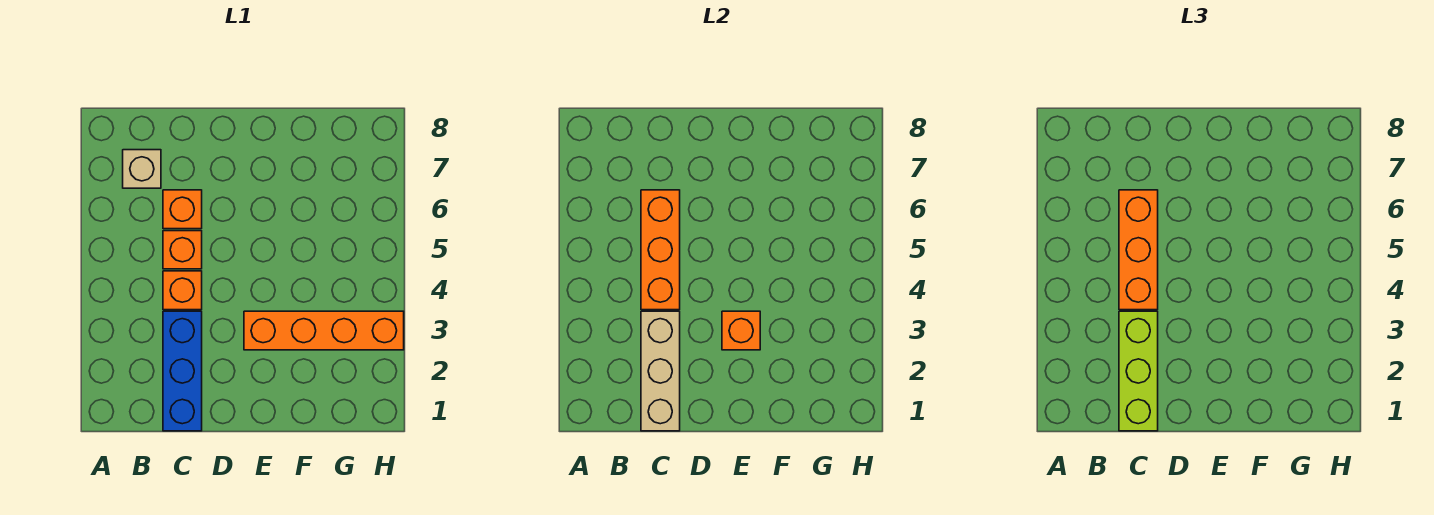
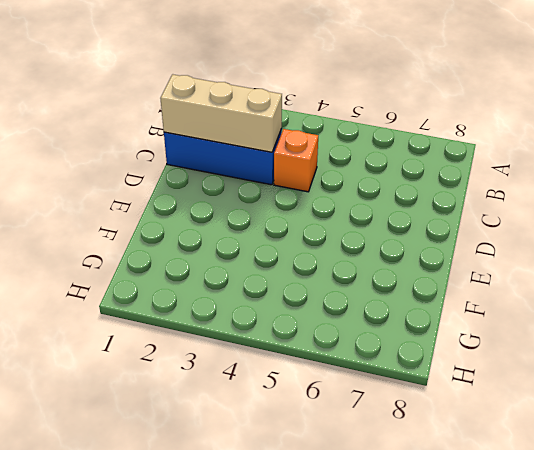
none -> tan brick B7 level 1
none -> orange brick C5 level 1

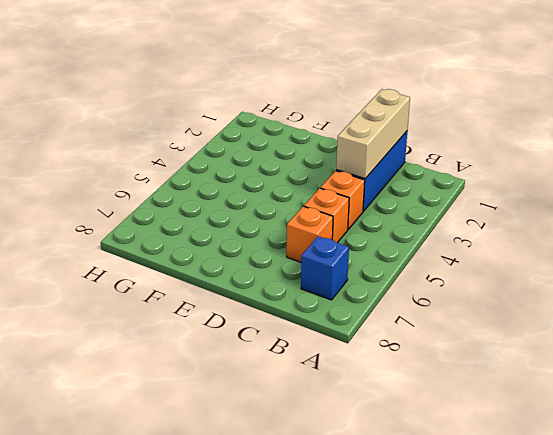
blue brick B7 level 1 -> tan brick B7 level 1
none -> orange brick E3:H3 level 1
none -> orange brick C4:C6 level 2

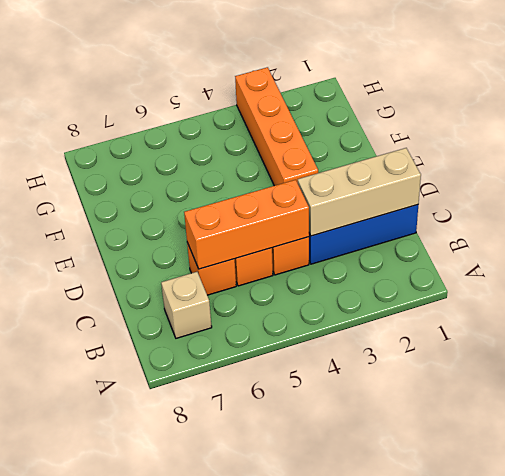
none -> orange brick E3 level 2
none -> lime brick C1:C3 level 3

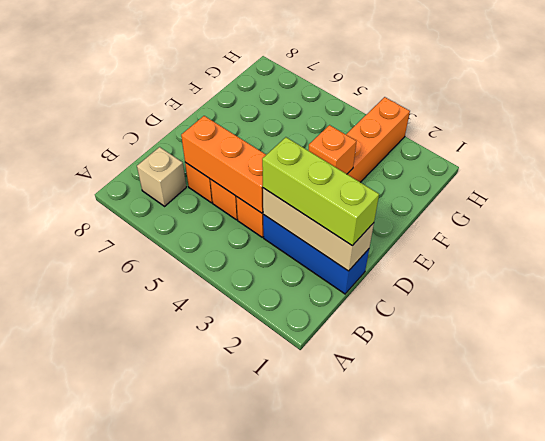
none -> orange brick C4:C6 level 3

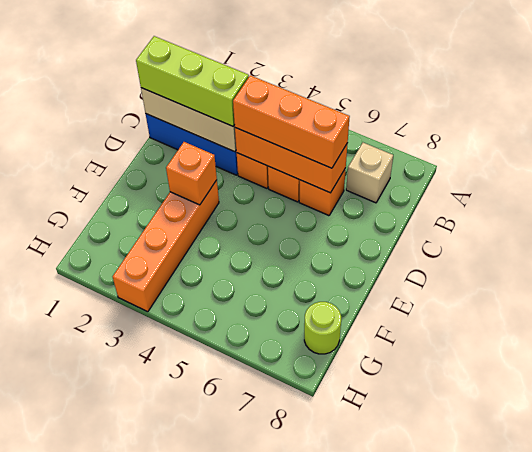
lime round brick G8 level 1 -> none

